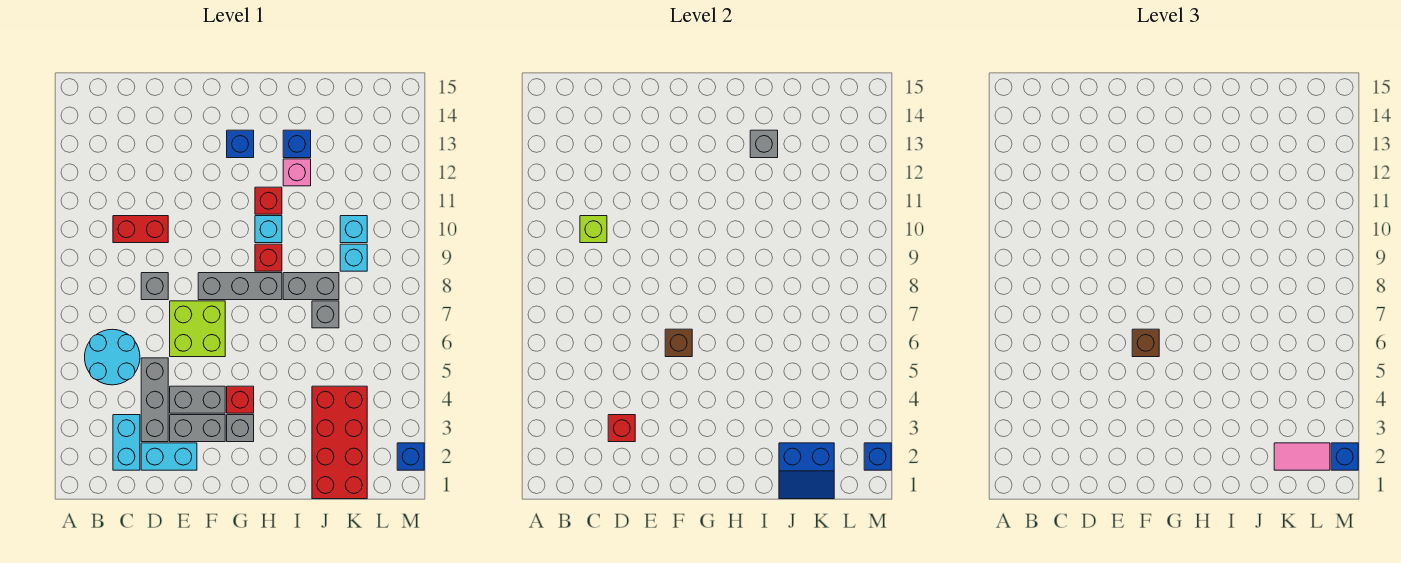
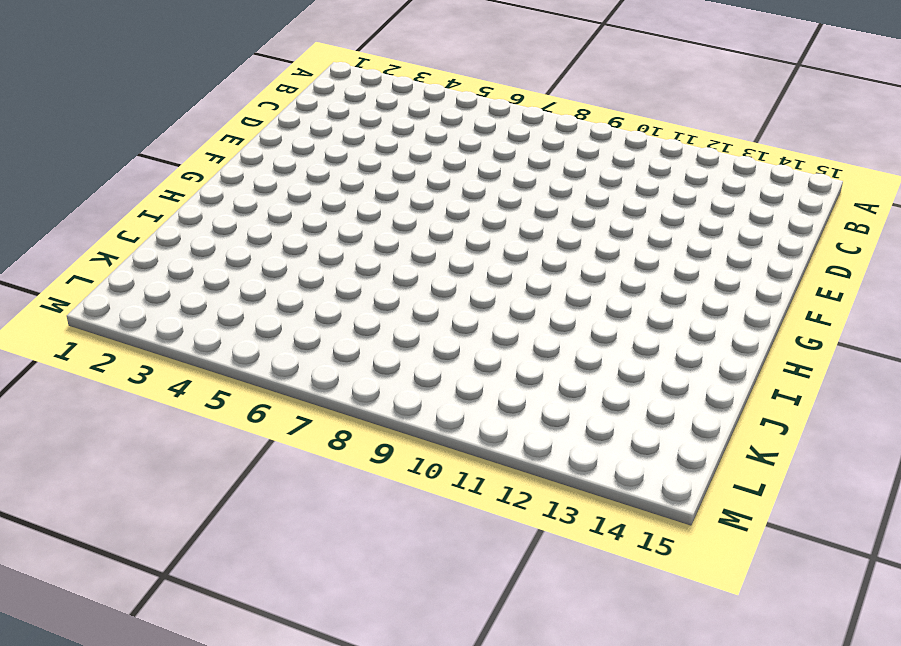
none -> cyan round brick B5:C6 level 1
none -> cyan brick C2:C3 level 1
none -> red brick C10:D10 level 1
none -> cyan brick D2:E2 level 1

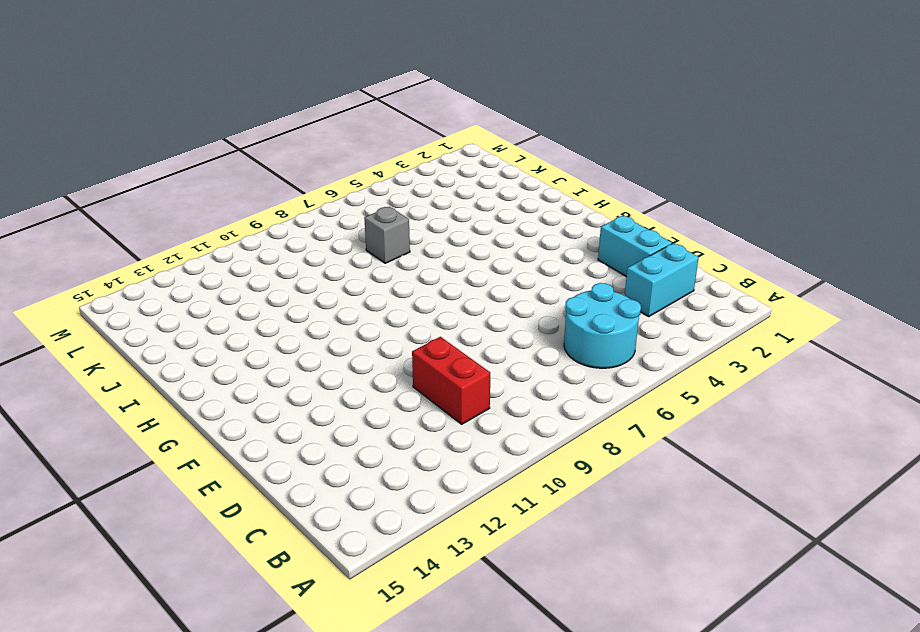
none -> grey brick D3:D5 level 1
none -> grey brick D8 level 1
none -> grey brick E3:F3 level 1
none -> grey brick E4:F4 level 1

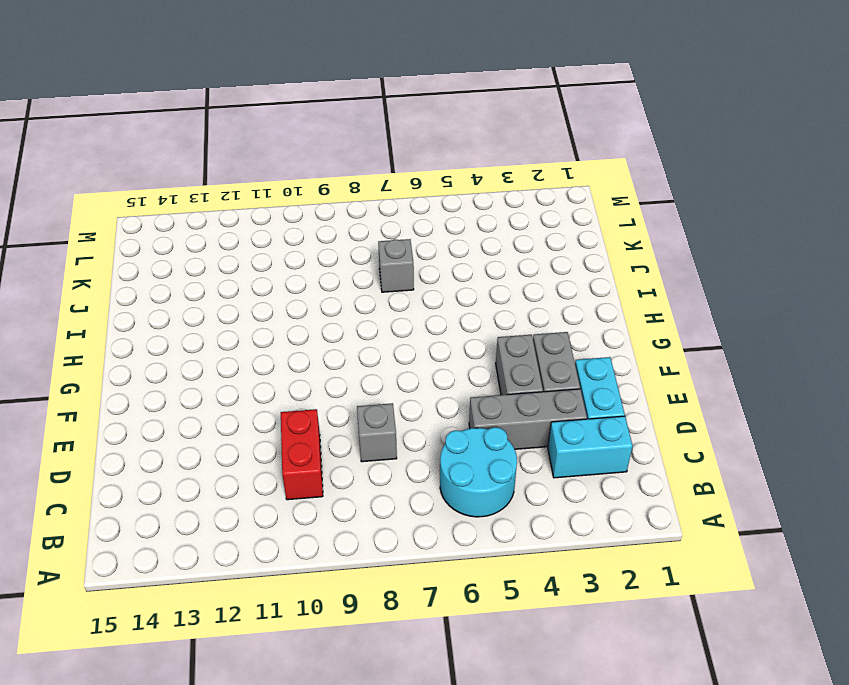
none -> lime brick E6:F7 level 1
none -> grey brick F8:H8 level 1
none -> grey brick G3 level 1
none -> red brick G4 level 1

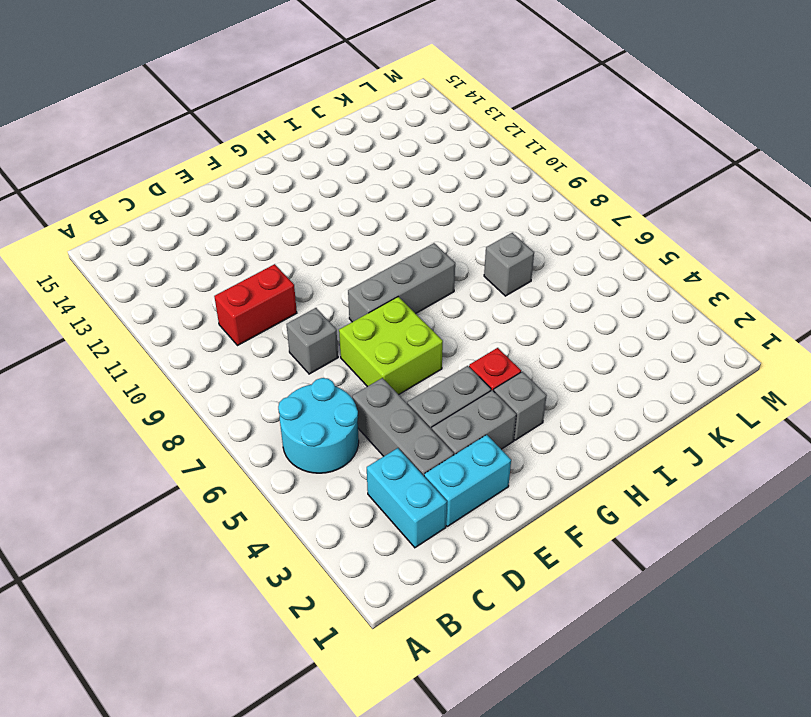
none -> blue brick G13 level 1
none -> red brick H9 level 1
none -> cyan brick H10 level 1
none -> red brick H11 level 1

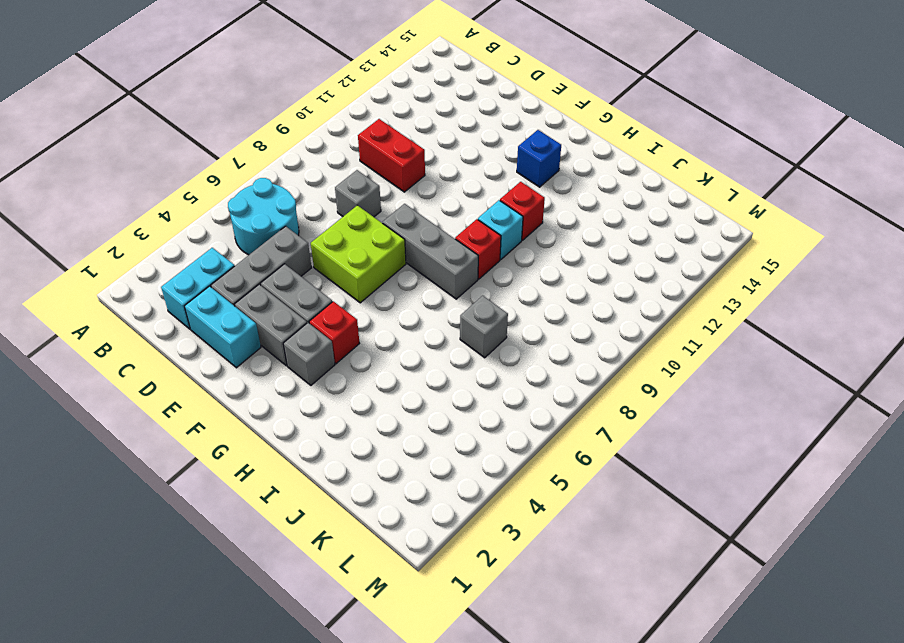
none -> grey brick I8:J8 level 1
none -> pink brick I12 level 1
none -> blue brick I13 level 1
none -> red brick J1:K4 level 1

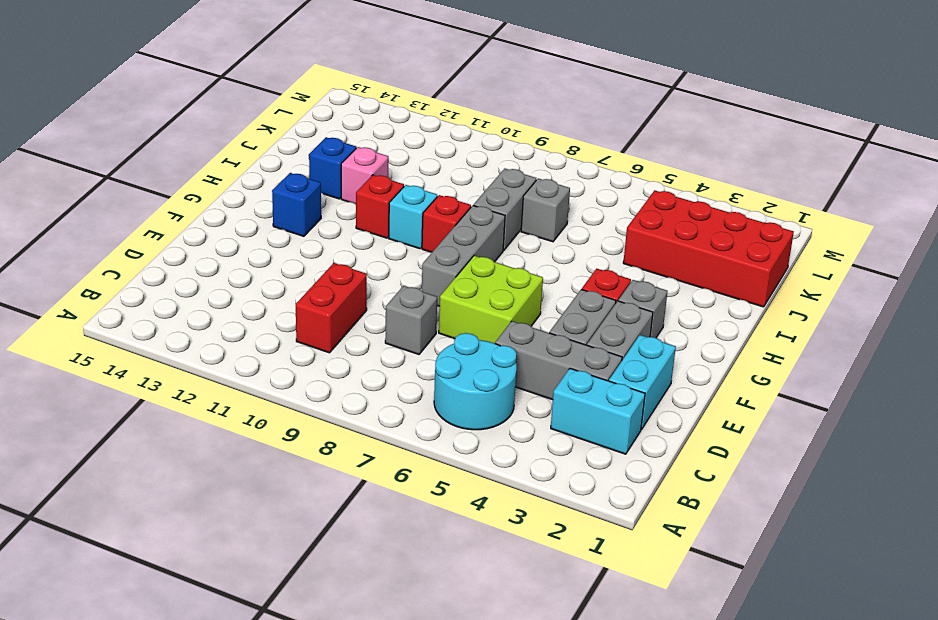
none -> cyan brick K9 level 1
none -> cyan brick K10 level 1
none -> blue brick M2 level 1
none -> lime brick C10 level 2

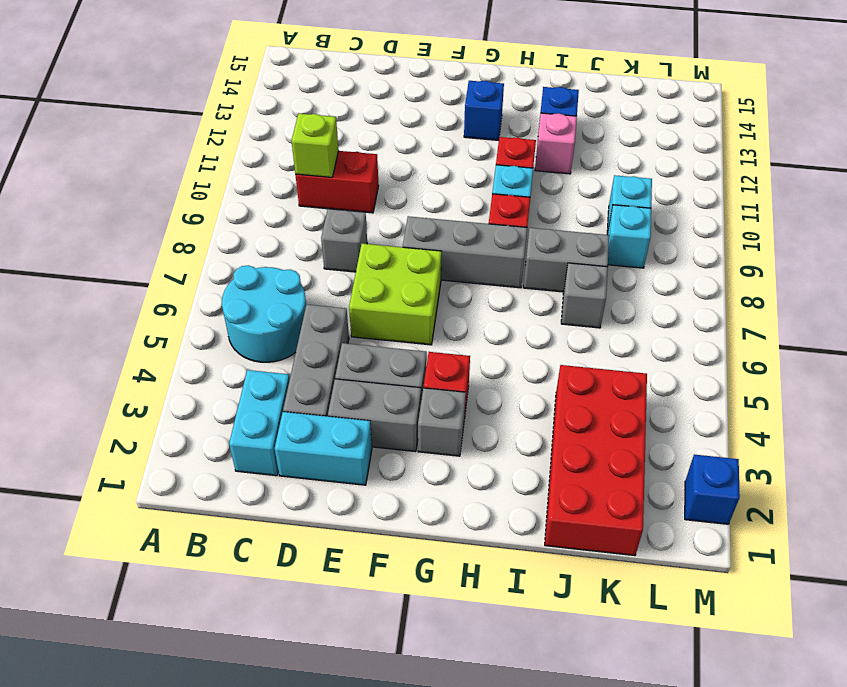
none -> red brick D3 level 2
none -> brown brick F6 level 2
none -> grey brick I13 level 2
none -> blue slope J1:K2 level 2 top 2

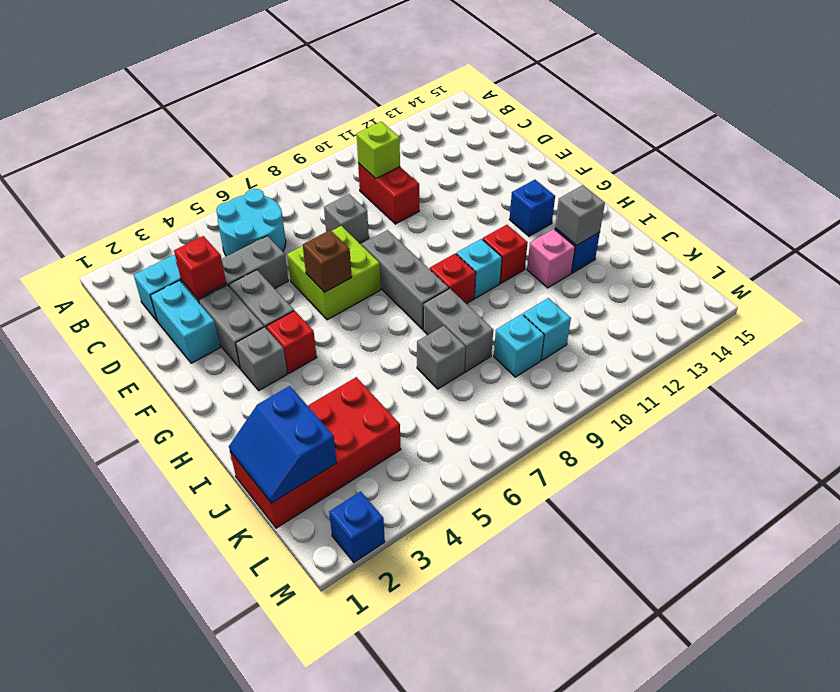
none -> blue brick M2 level 2
none -> brown brick F6 level 3
none -> pink tile K2:L2 level 3
none -> blue brick M2 level 3

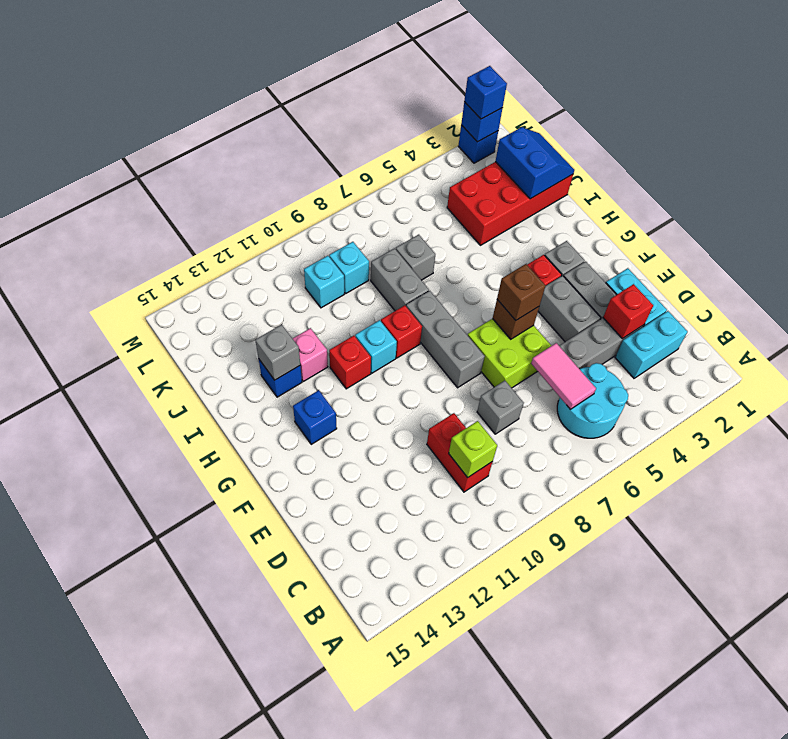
pink tile C6:D6 level 2 -> pink tile K2:L2 level 3

